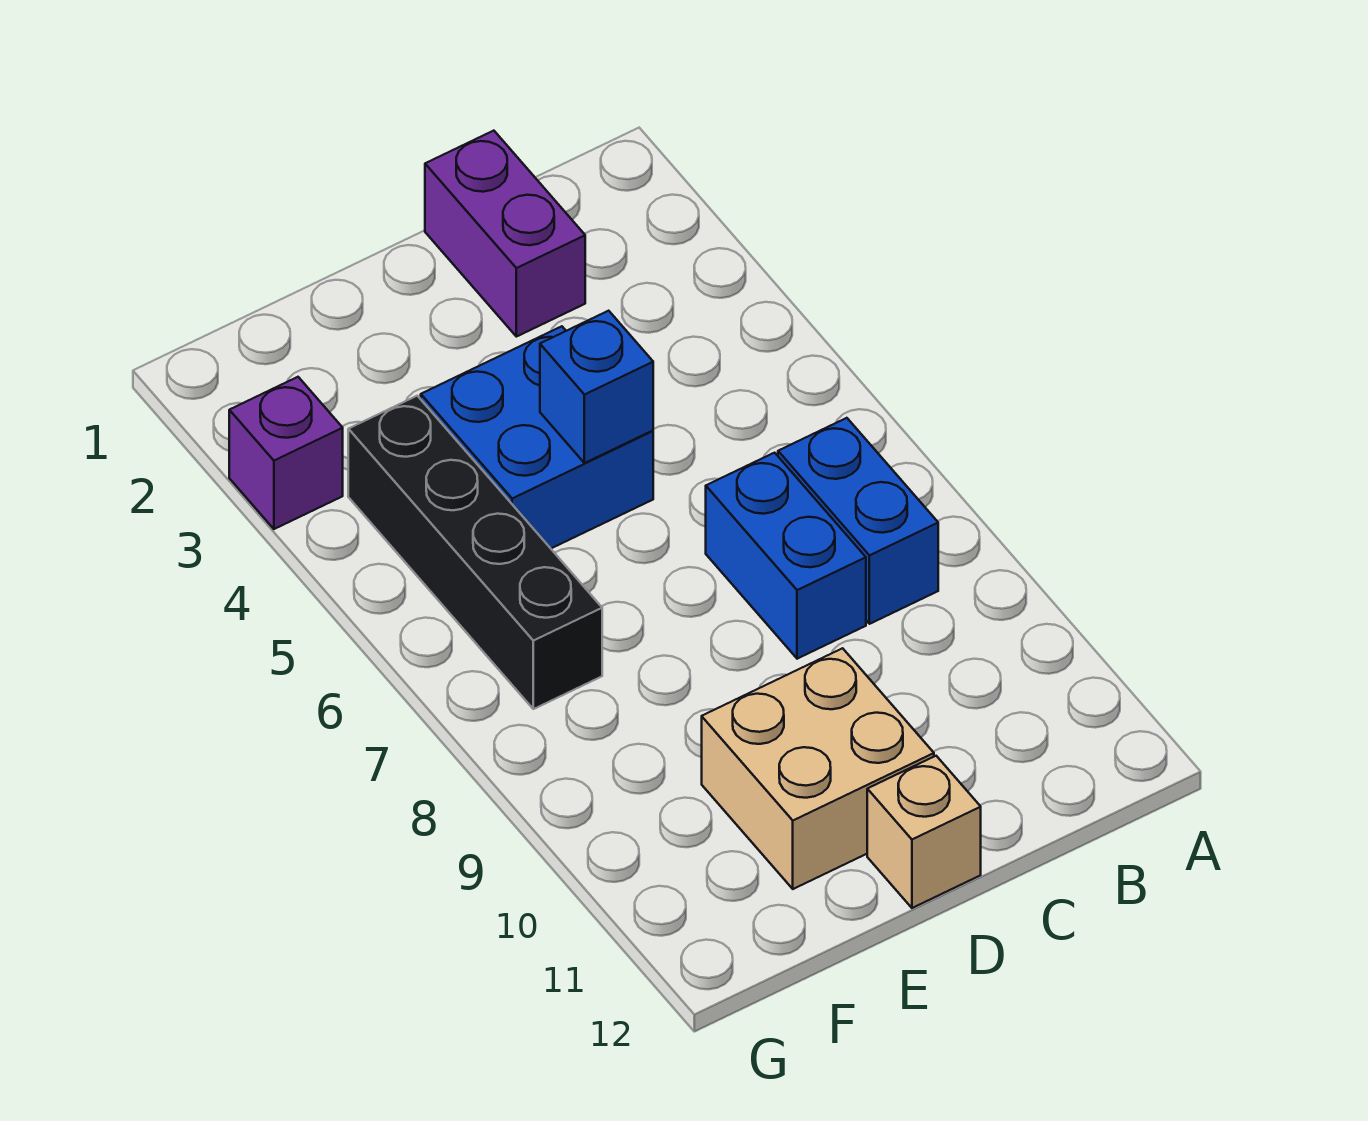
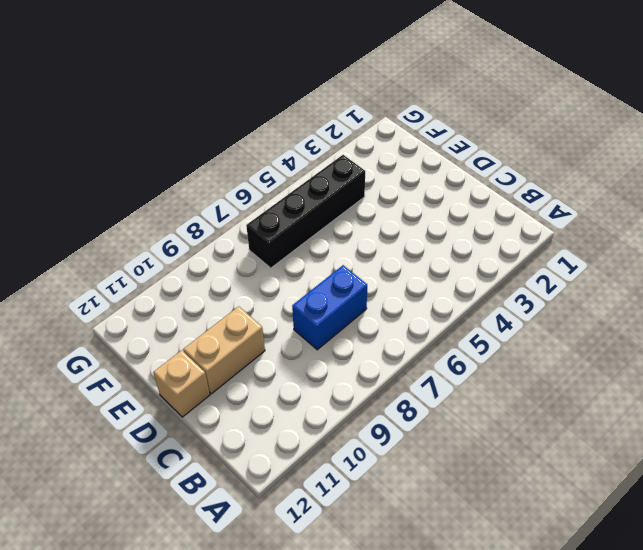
tan brick D10:D11 level 1 -> tan brick D10:E11 level 1
none -> blue brick B7:B8 level 1
none -> purple brick C1:C2 level 1

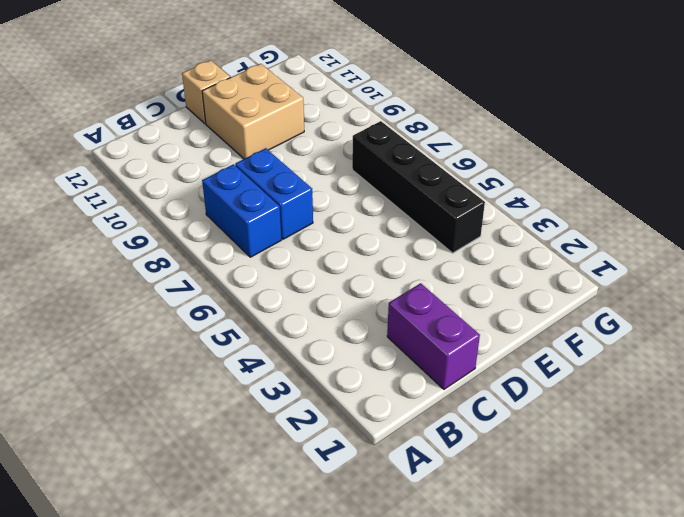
none -> blue brick D4:E5 level 1
none -> purple brick G3 level 1

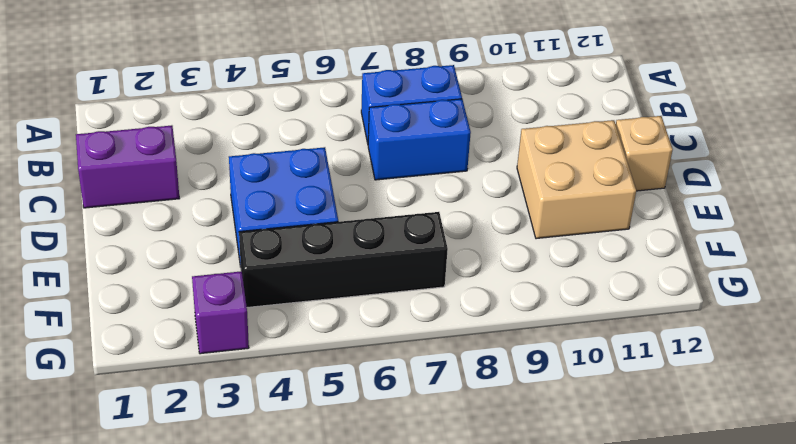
none -> blue brick D5 level 2

